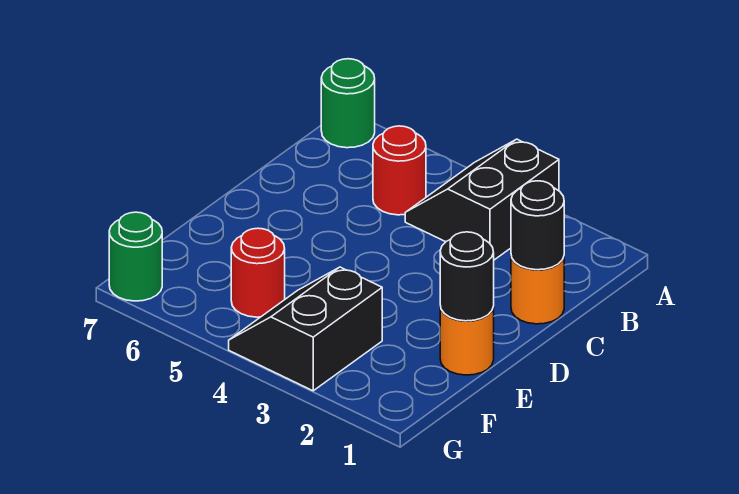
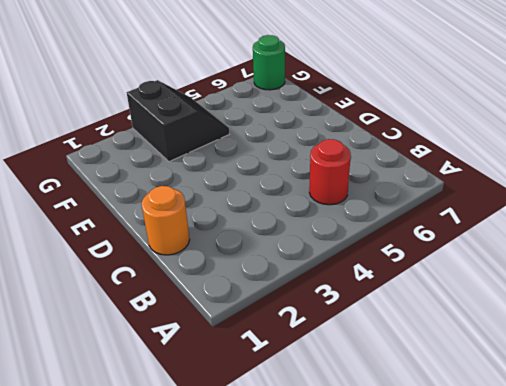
none -> black slope A3:B4 level 1 top 3
none -> green round brick A7 level 1

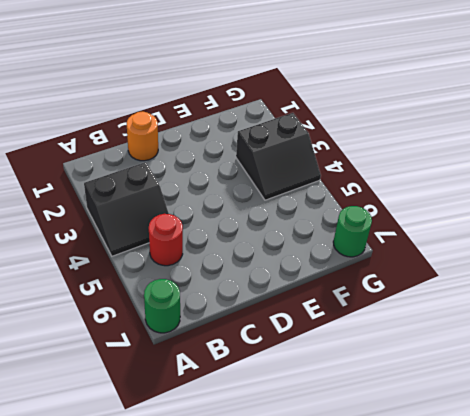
none -> orange round brick E1 level 1
none -> red round brick F5 level 1

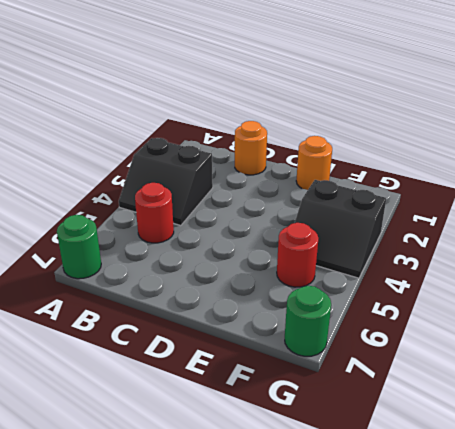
none -> black round brick C1 level 2
none -> black round brick E1 level 2

